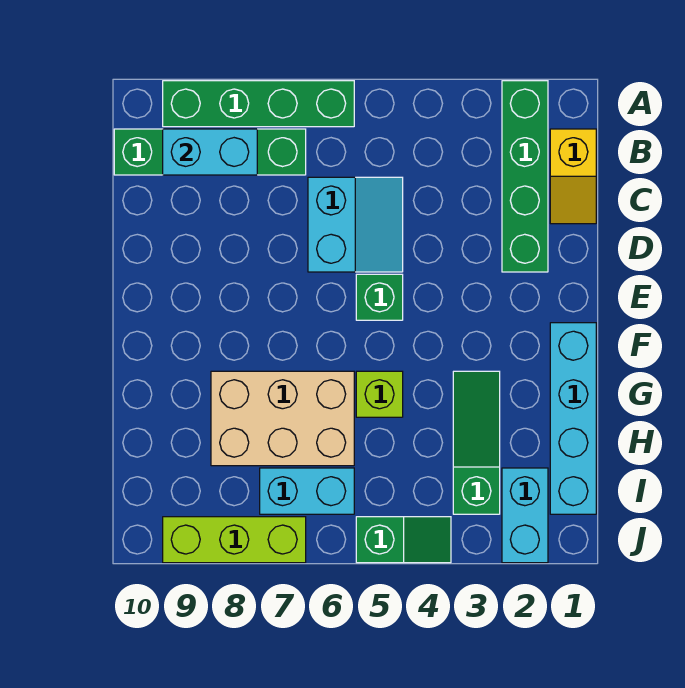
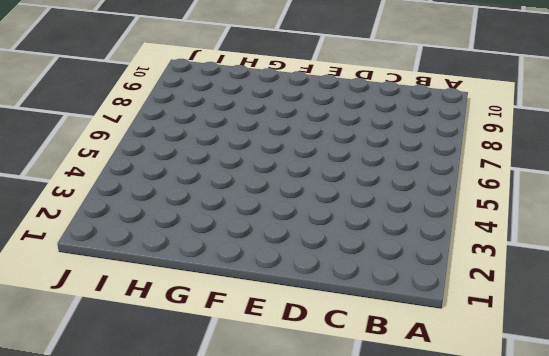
none -> green brick A2:D2 level 1
none -> green brick A6:A9 level 1
none -> yellow slope B1:C1 level 1 top B

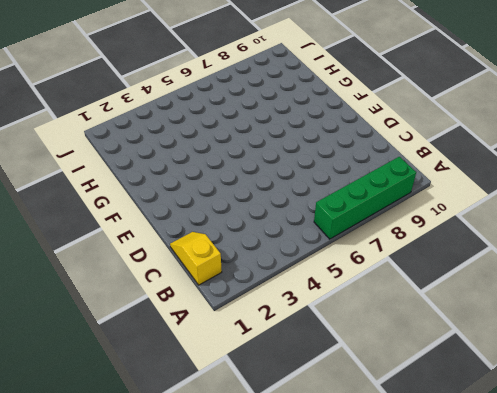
none -> green brick A2:D2 level 1
none -> green brick B7:B10 level 1
none -> cyan slope C5:D6 level 1 top 6

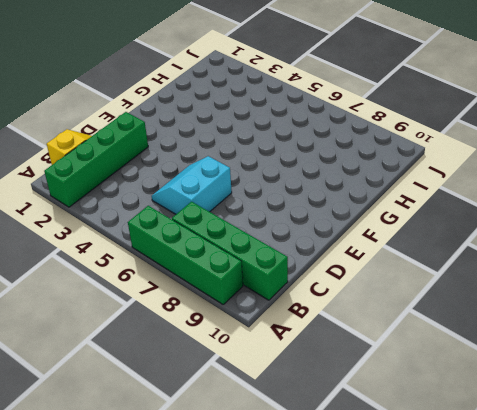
none -> green brick E5 level 1
none -> cyan brick F1:I1 level 1
none -> green slope G3:I3 level 1 top I

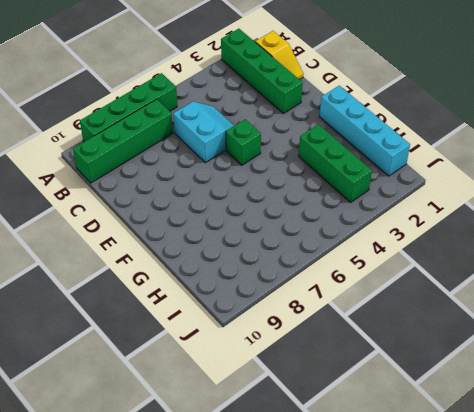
green brick G3:I3 level 1 -> green slope G3:I3 level 1 top I
none -> lime brick G5 level 1
none -> tan brick G6:H8 level 1
none -> cyan brick I2:J2 level 1

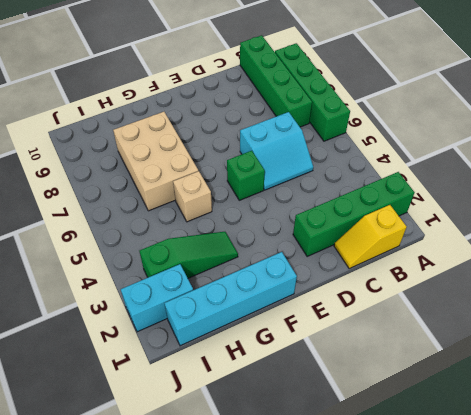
tan brick G5 level 1 -> lime brick G5 level 1
none -> cyan brick I6:I7 level 1
none -> green slope J4:J5 level 1 top 5
none -> lime brick J7:J9 level 1

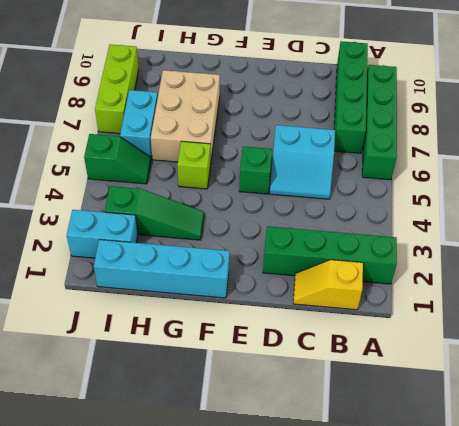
green slope I5:J5 level 1 top J -> green slope J4:J5 level 1 top 5
none -> cyan brick B8:B9 level 2

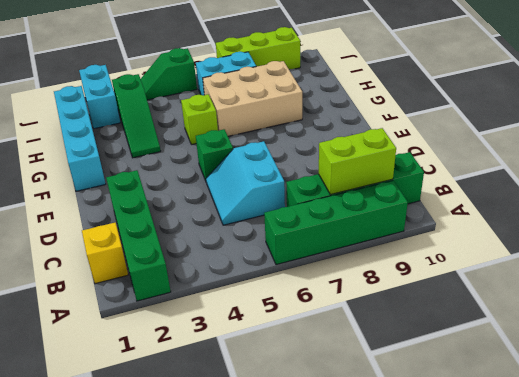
lime brick B8:B9 level 2 -> cyan brick B8:B9 level 2

